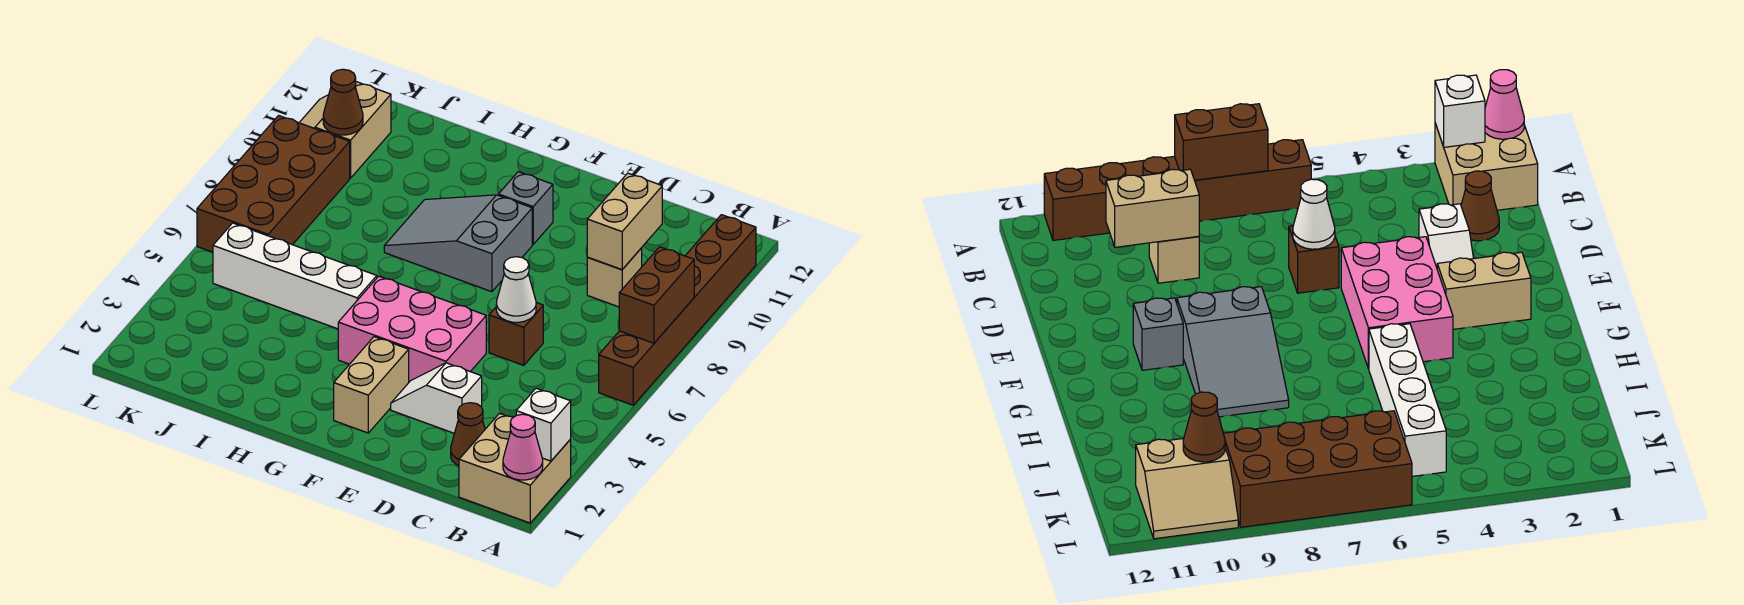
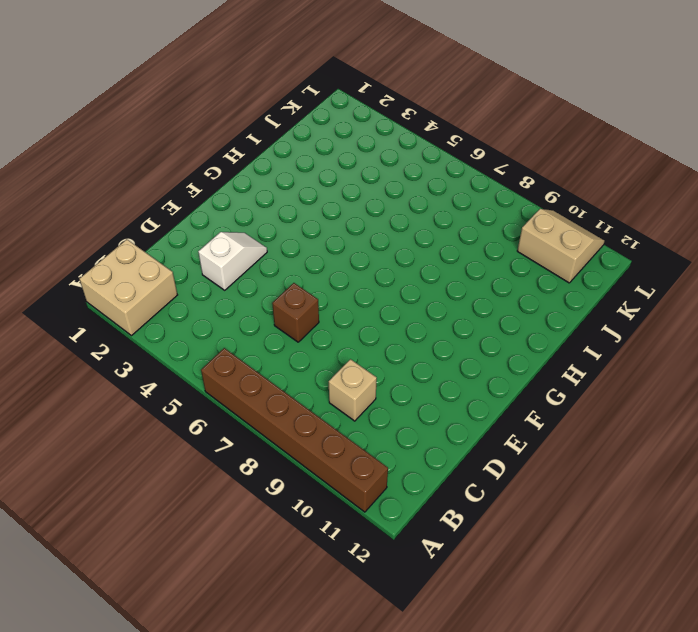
none -> brown cone C2 level 1
none -> pink brick E4:G5 level 1
none -> tan brick F2:F3 level 1

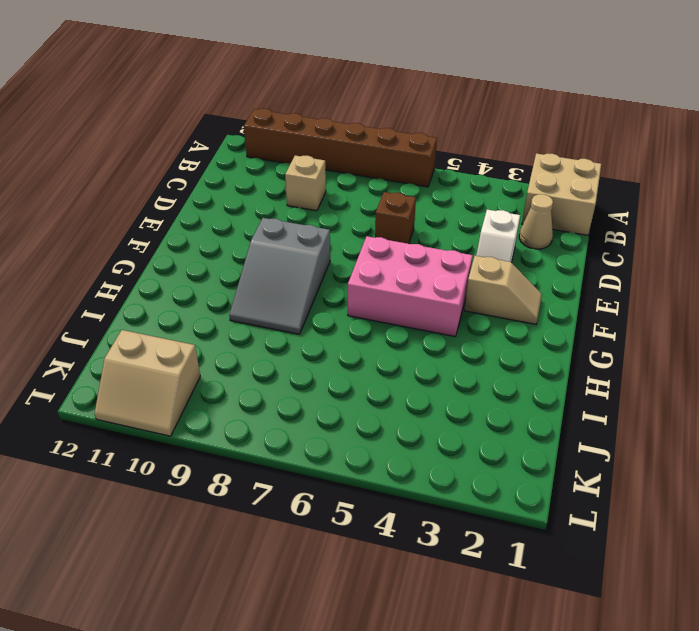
tan cone C2 level 1 -> brown cone C2 level 1
tan slope F2:F3 level 1 top 3 -> tan brick F2:F3 level 1
pink brick F4:G6 level 1 -> pink brick E4:G5 level 1
none -> grey brick F10 level 1
none -> white brick H5:K5 level 1
none -> brown brick K6:L9 level 1

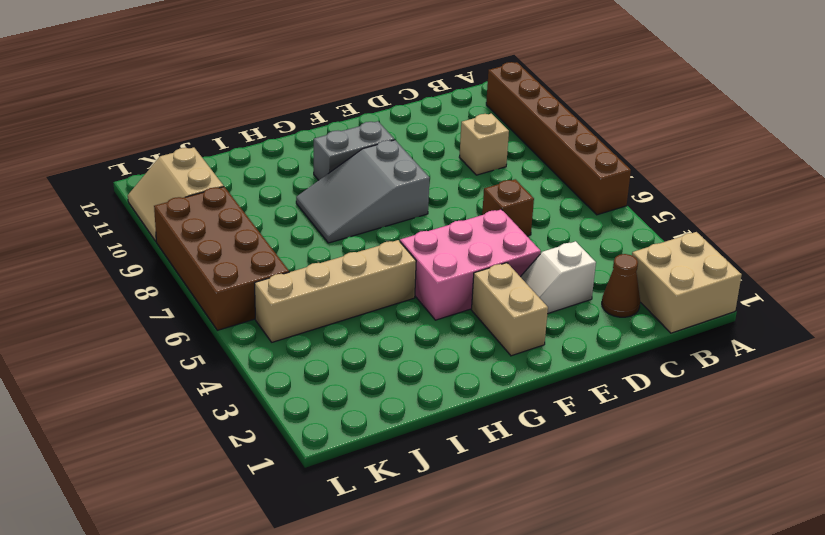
grey brick F10:G10 level 1 -> grey brick F10 level 1
tan brick H5:K5 level 1 -> white brick H5:K5 level 1
none -> pink cone A1 level 2
none -> white brick A2 level 2
none -> brown brick A7:A8 level 2

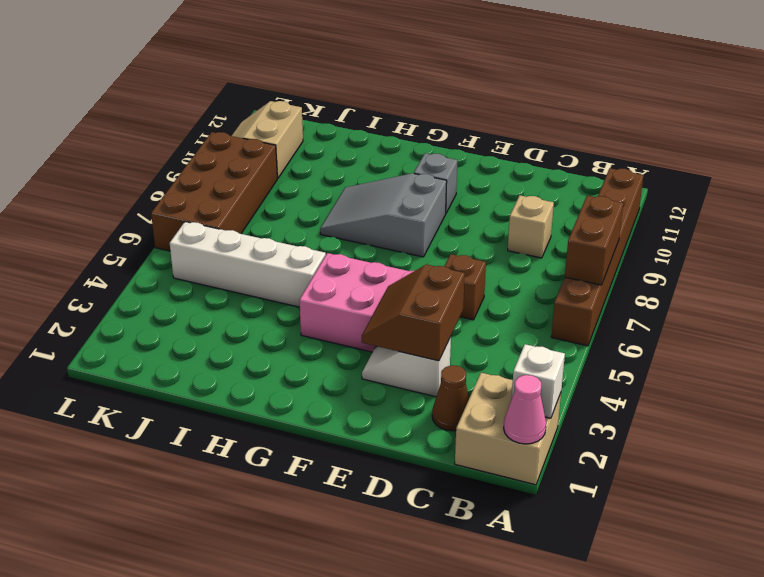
brown slope D3:E4 level 2 top D -> none
none -> tan brick F2:F3 level 1
none -> tan brick C9:C10 level 2
none -> white cone D6 level 2

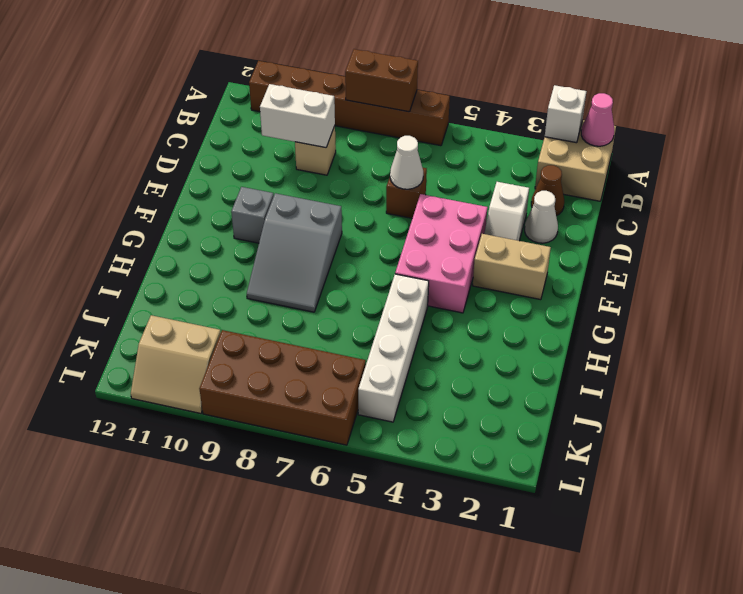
white brick C9:C10 level 2 -> tan brick C9:C10 level 2
white cone D2 level 1 -> none
none -> brown cone K10 level 2

